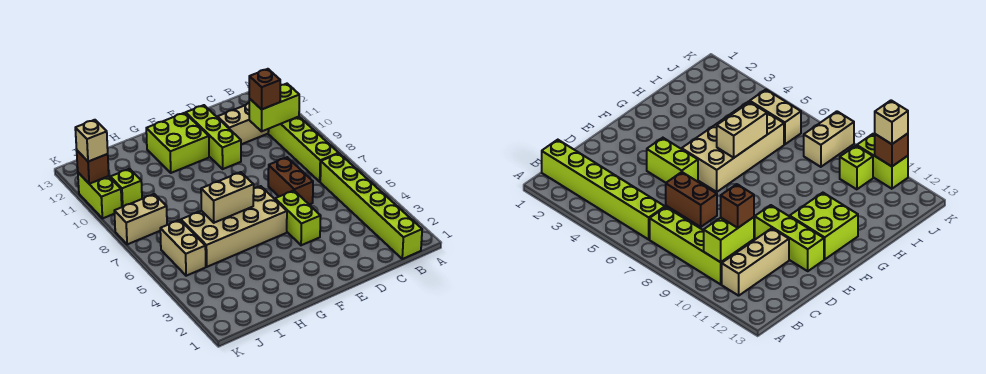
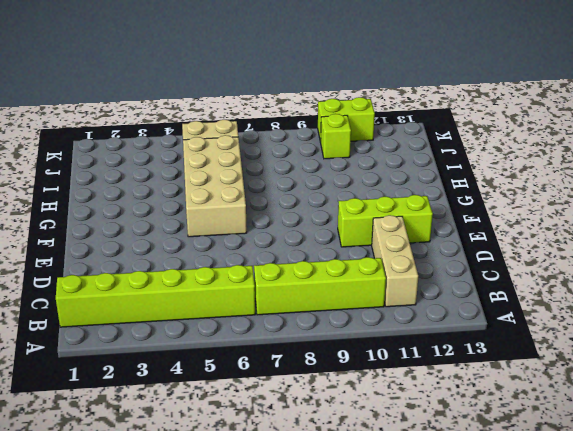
none -> brown brick D6:D7 level 1
none -> lime brick E4:E5 level 1
none -> lime brick F11:G12 level 1

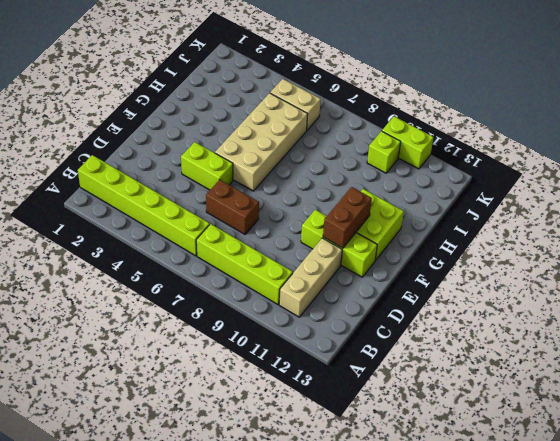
brown brick E11:F11 level 2 -> none
none -> tan brick J8:K8 level 1
none -> lime brick B10:C10 level 2
none -> tan brick G6:H6 level 2

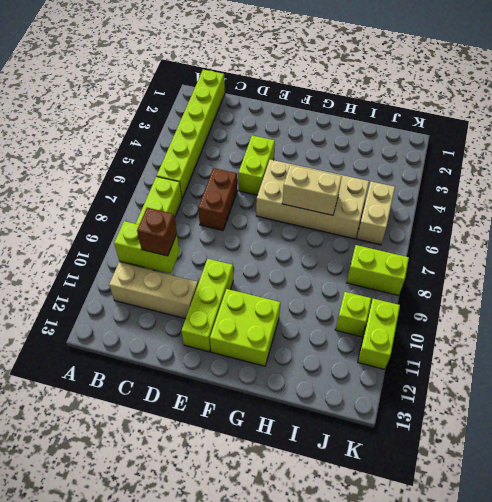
lime brick J8:K8 level 1 -> tan brick J8:K8 level 1
none -> brown brick K11 level 2
none -> tan brick K11 level 3

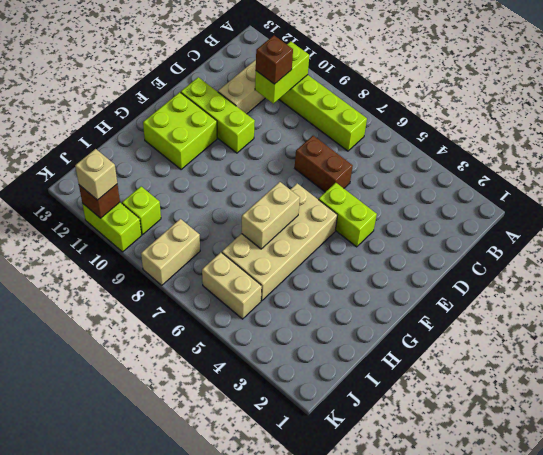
none -> lime brick B1:B6 level 1

